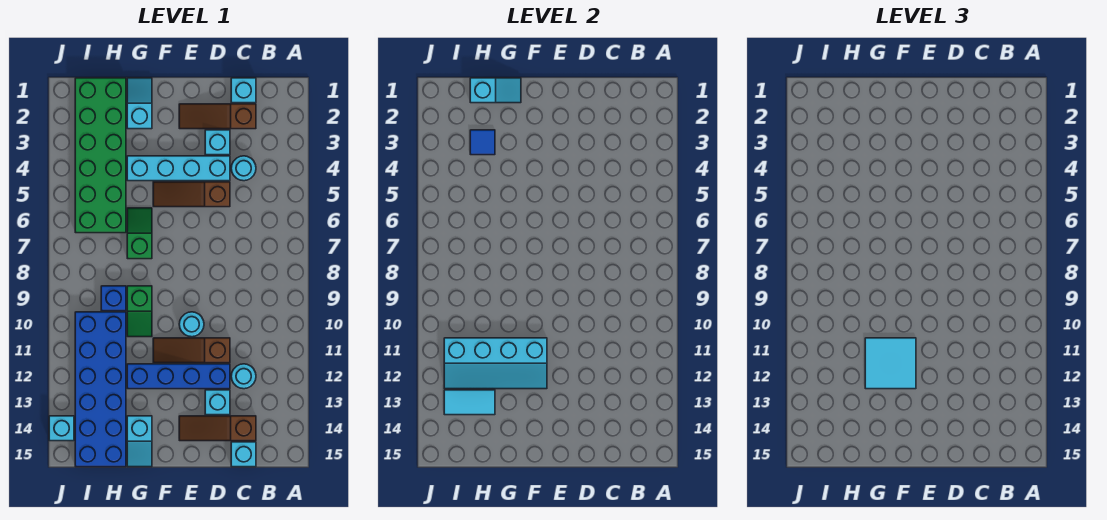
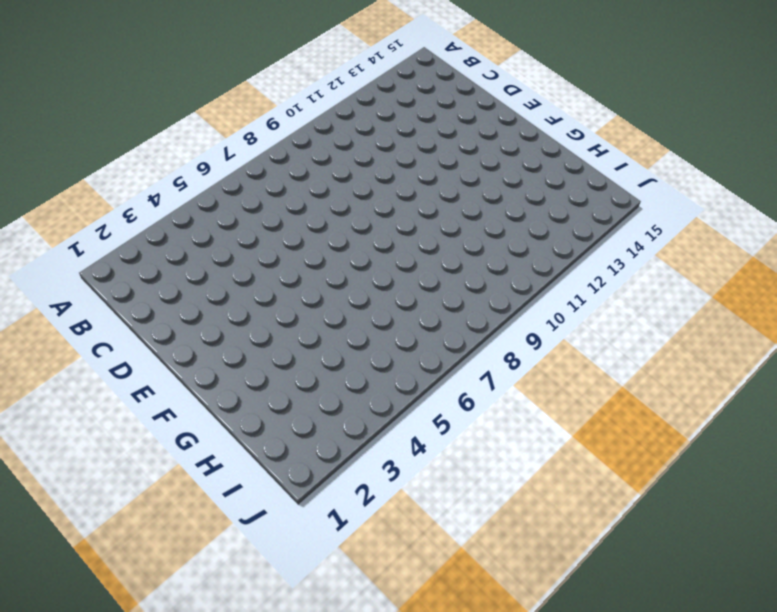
none -> cyan brick C1 level 1
none -> brown slope C2:E2 level 1 top C
none -> cyan round brick C4 level 1

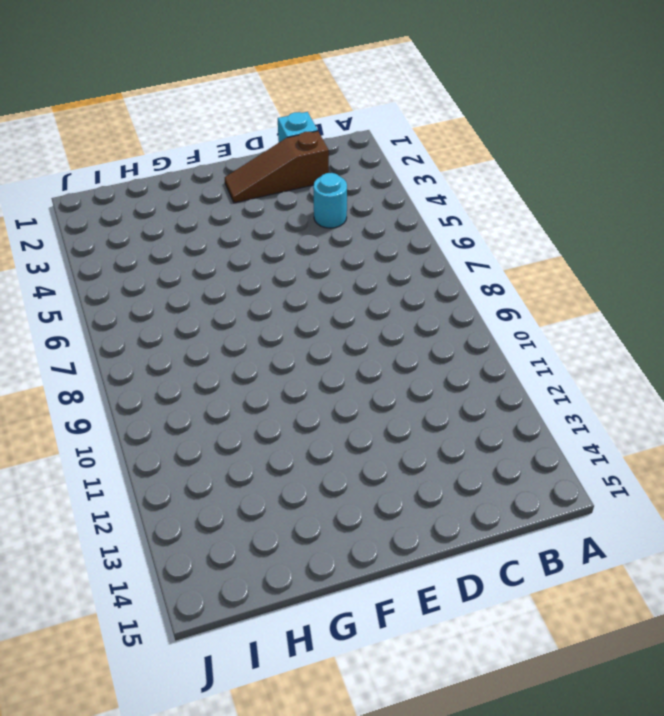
none -> cyan round brick C12 level 1
none -> brown slope C14:E14 level 1 top C
none -> cyan brick C15 level 1

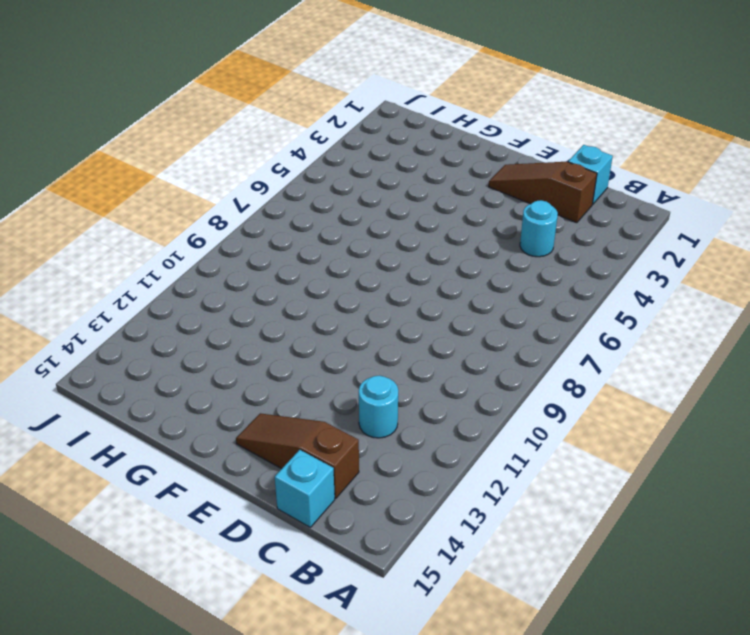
none -> cyan brick D3 level 1
none -> cyan brick D4:G4 level 1
none -> brown slope D5:F5 level 1 top D

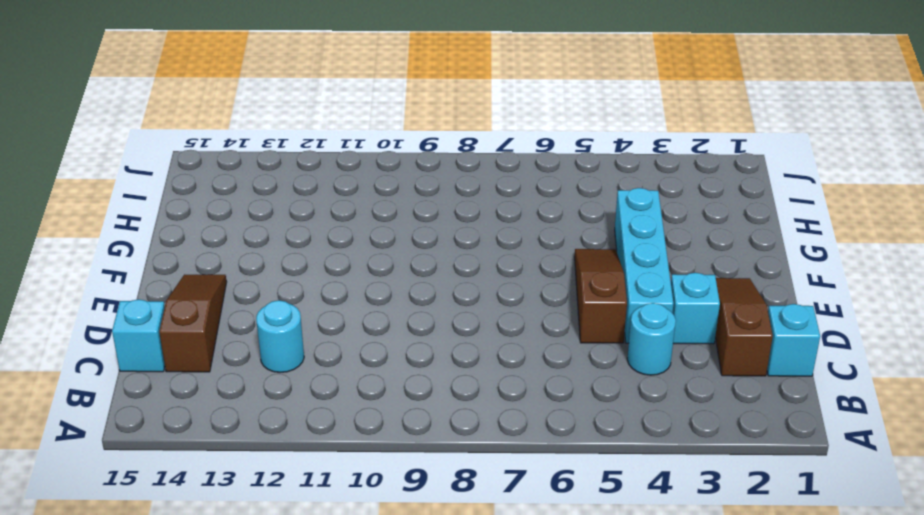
none -> brown slope D11:F11 level 1 top D
none -> blue brick D12:G12 level 1
none -> cyan brick D13 level 1

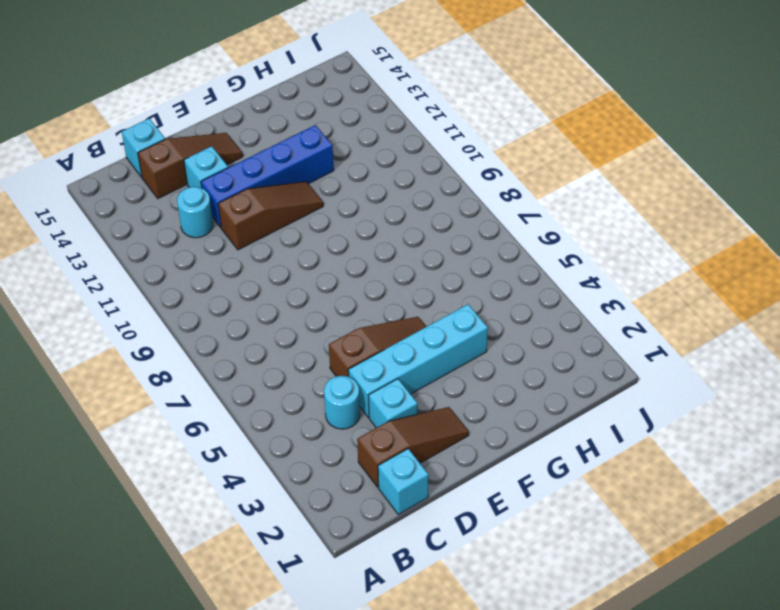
none -> cyan round brick E10 level 1
none -> cyan slope G1:G2 level 1 top 2
none -> green slope G6:G7 level 1 top 7

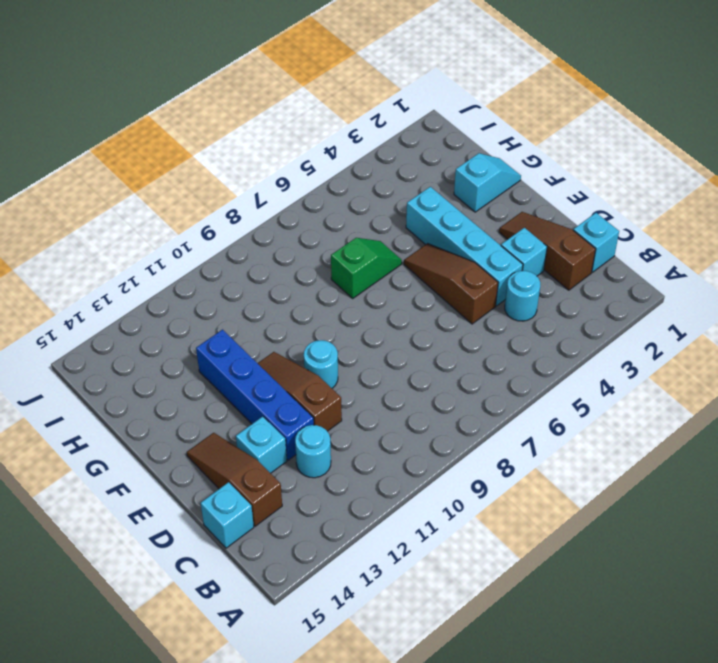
none -> green slope G9:G10 level 1 top 9
none -> cyan slope G14:G15 level 1 top 14
none -> green brick H1:I6 level 1

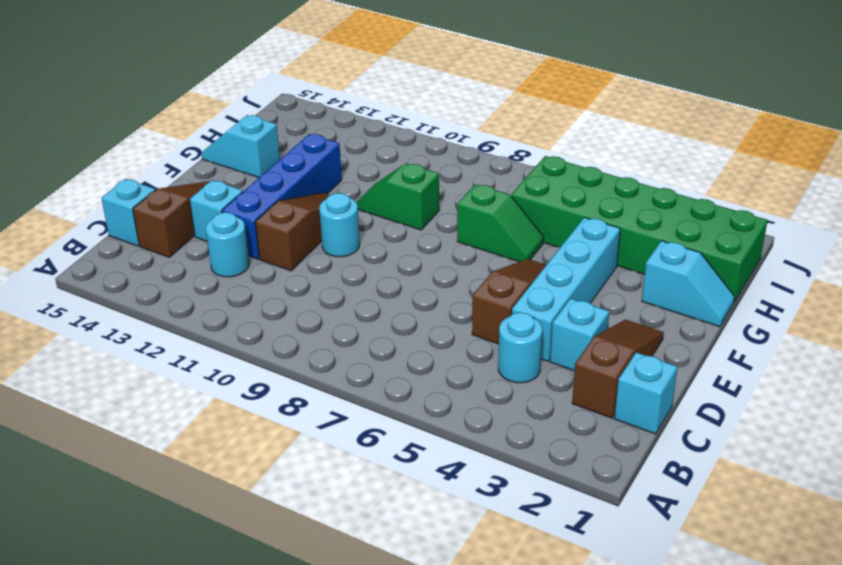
none -> blue brick H9 level 1
none -> blue brick H10:I15 level 1
none -> cyan brick J14 level 1

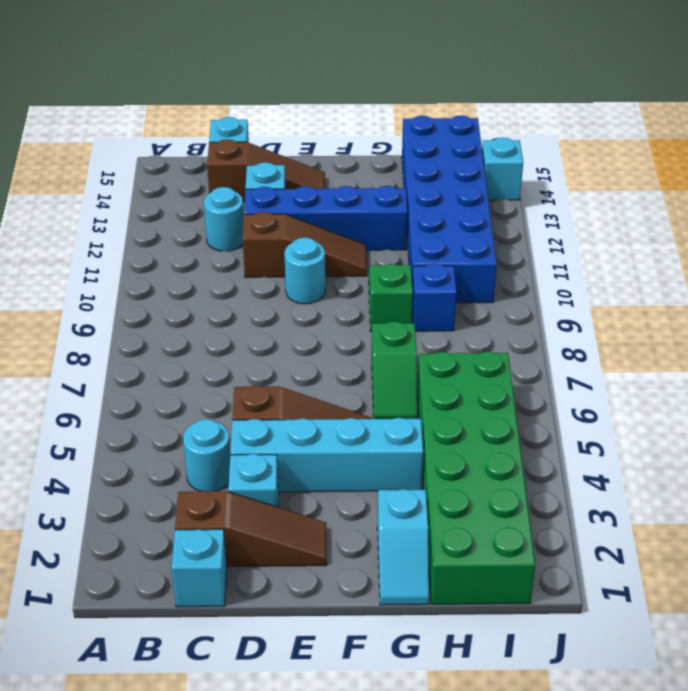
none -> cyan slope G14:G15 level 1 top 14
none -> cyan slope F11:I12 level 2 top 11
none -> cyan slope G1:H1 level 2 top H

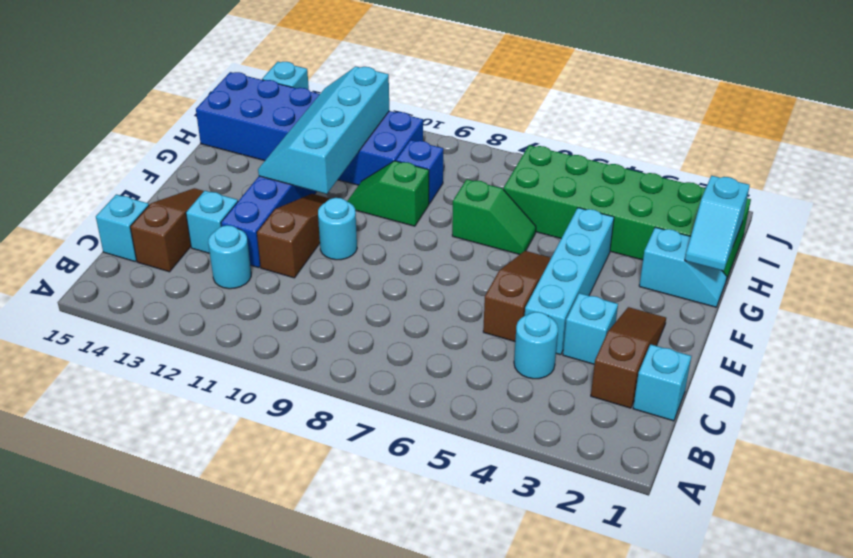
none -> cyan slope G14:G15 level 1 top 14
none -> blue tile H3 level 2
none -> cyan tile H13:I13 level 2

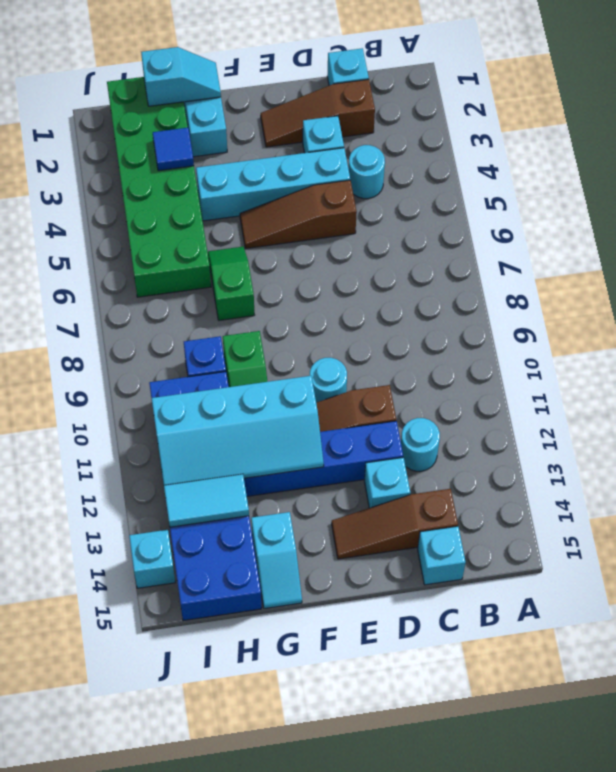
none -> cyan tile F11:G12 level 3

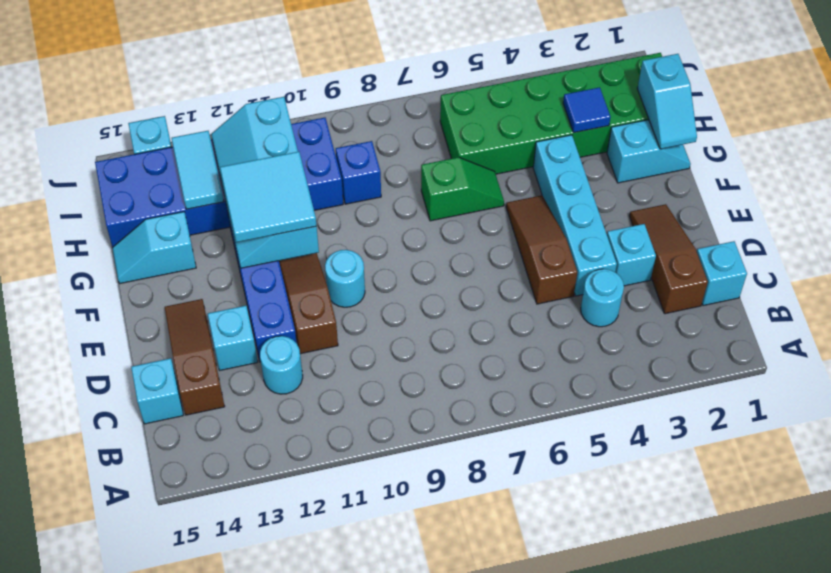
none -> green slope G9:G10 level 1 top 9

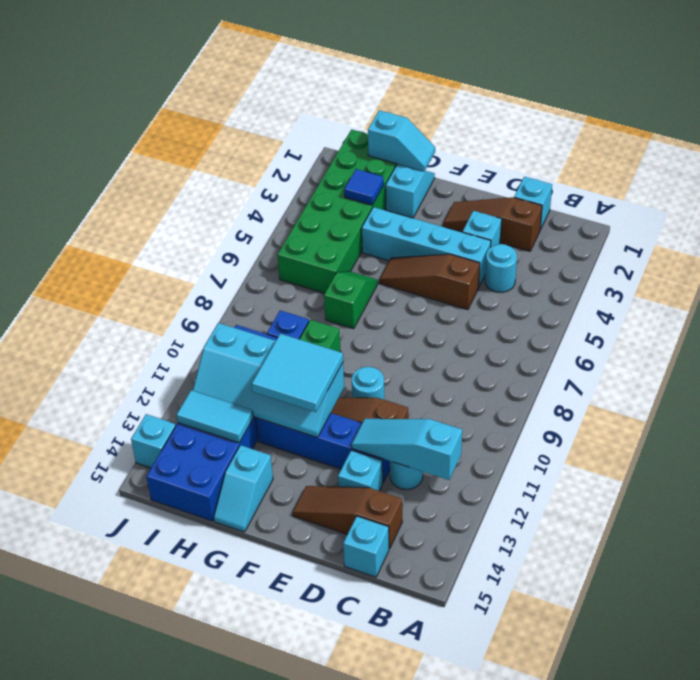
cyan slope B12:D12 level 2 top B -> none

